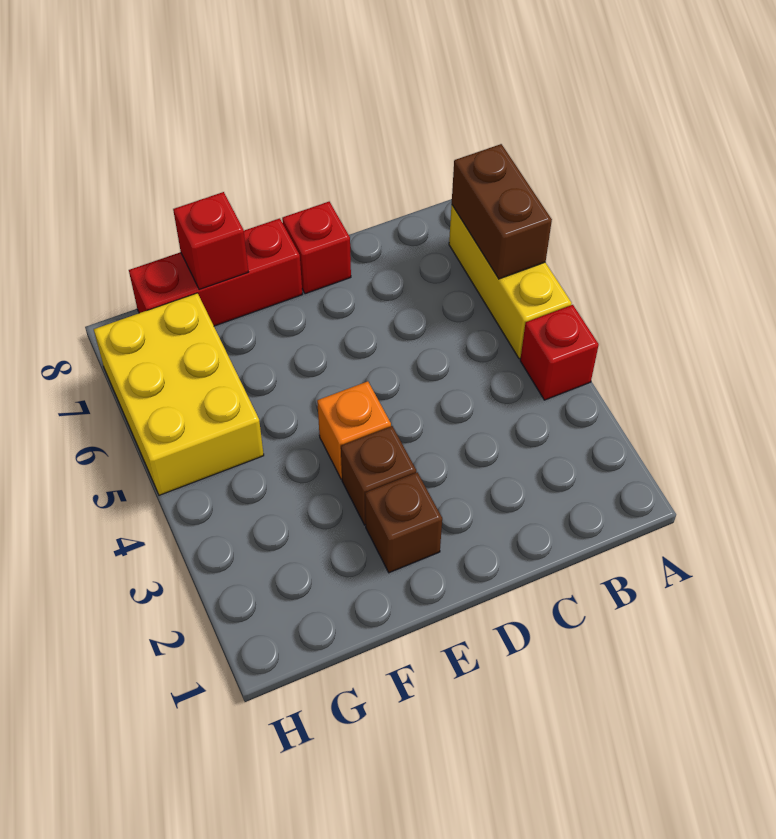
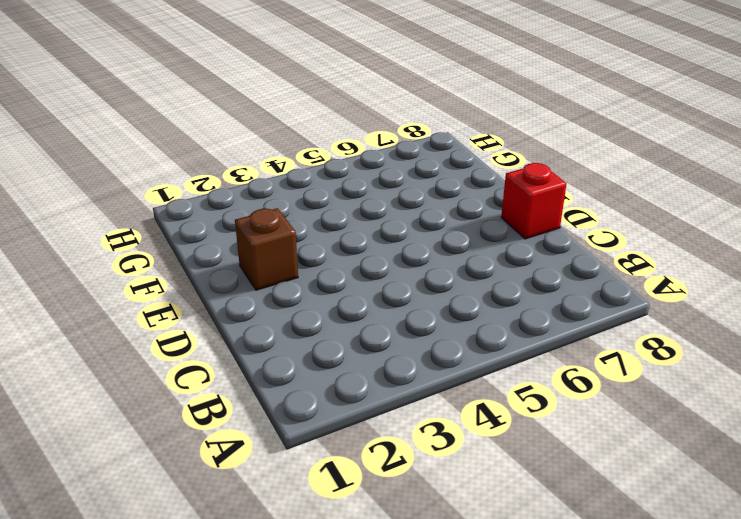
none -> red brick A4 level 1
none -> yellow brick A5:A7 level 1

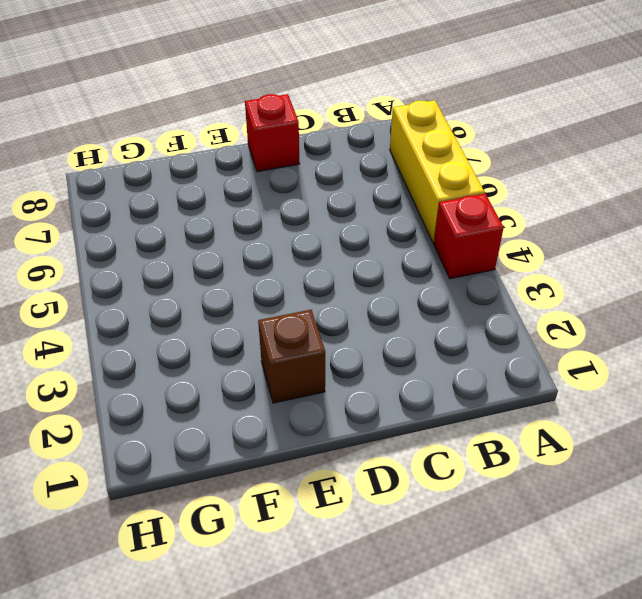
none -> brown brick E3 level 1
none -> orange brick E4 level 1

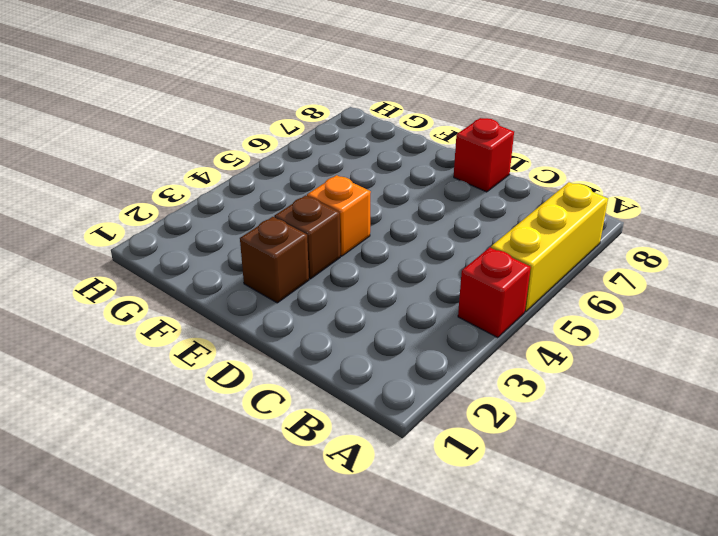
none -> red brick E8:G8 level 1
none -> yellow brick G5:H7 level 1

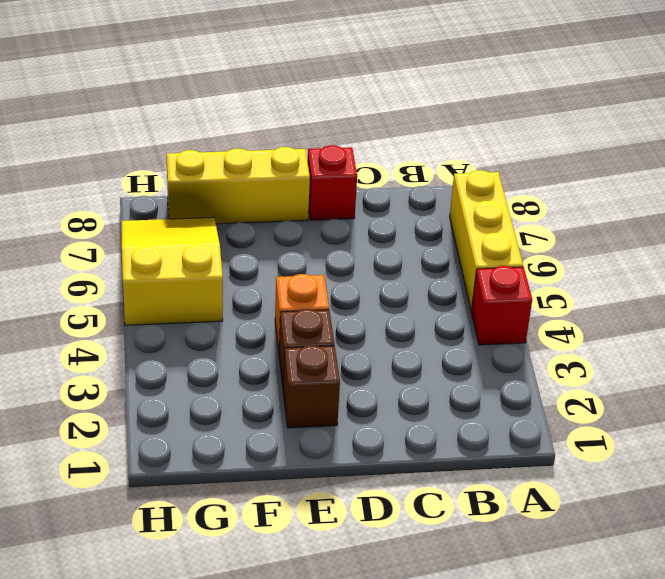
yellow brick E8:G8 level 1 -> red brick E8:G8 level 1
yellow slope G5:H7 level 1 top 5 -> yellow brick G5:H7 level 1
none -> brown brick A6:A7 level 2
none -> red brick F8 level 2

